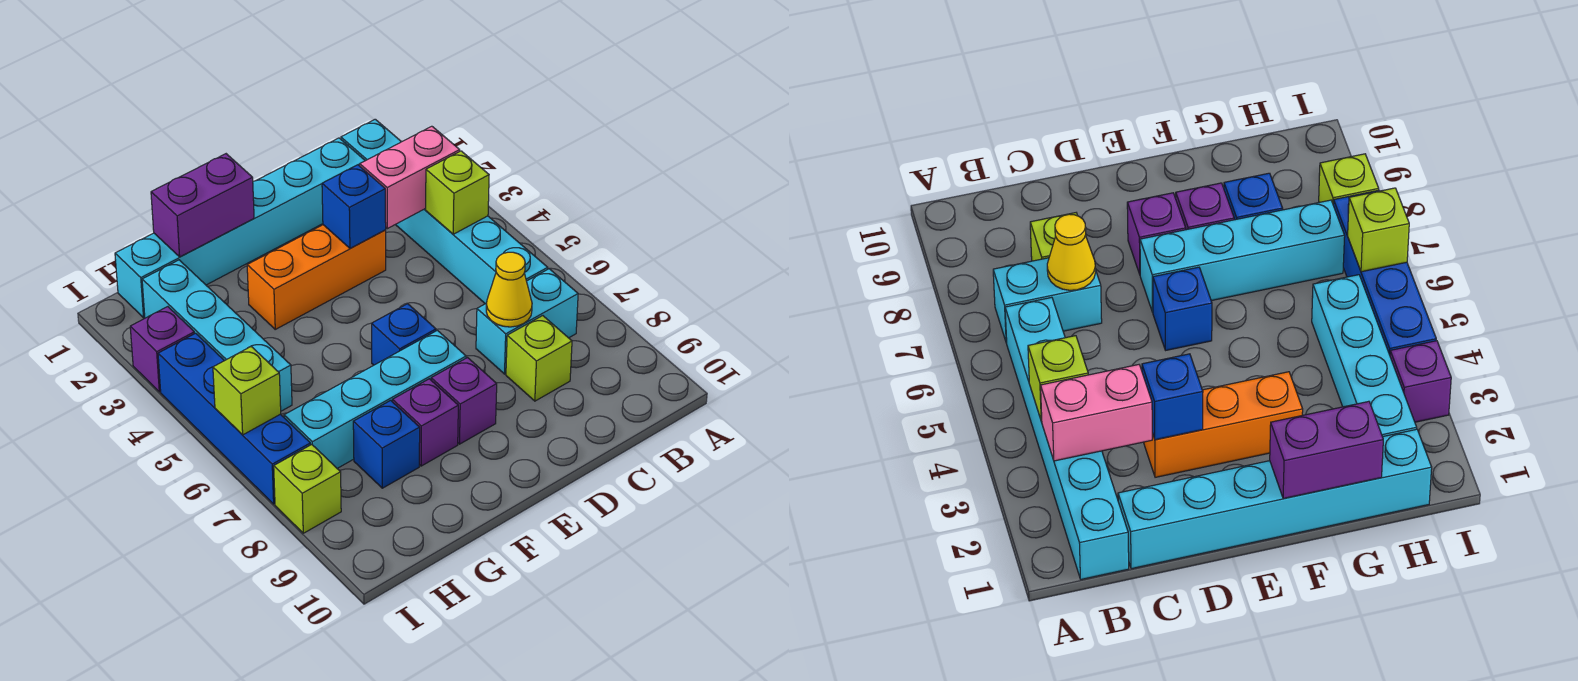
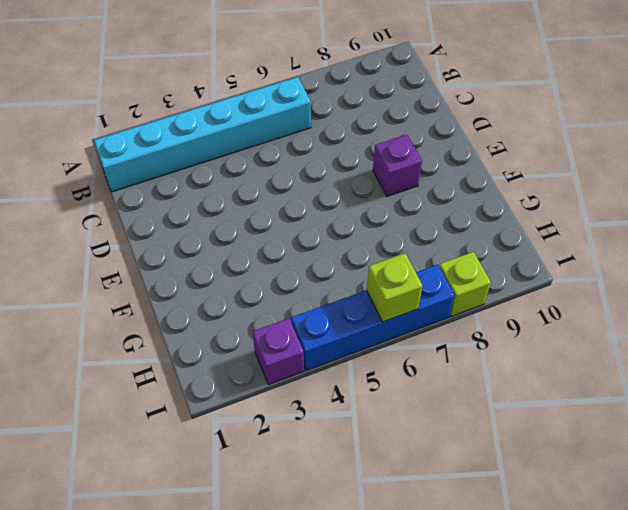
none -> cyan brick B7:C7 level 1
none -> cyan brick C1:H1 level 1
none -> lime brick C8 level 1

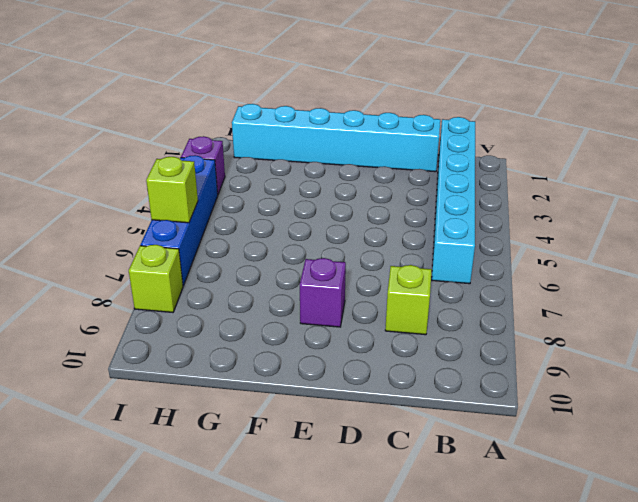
none -> cyan brick B7:C7 level 1
none -> orange brick D3:F3 level 1
none -> blue brick E6 level 1

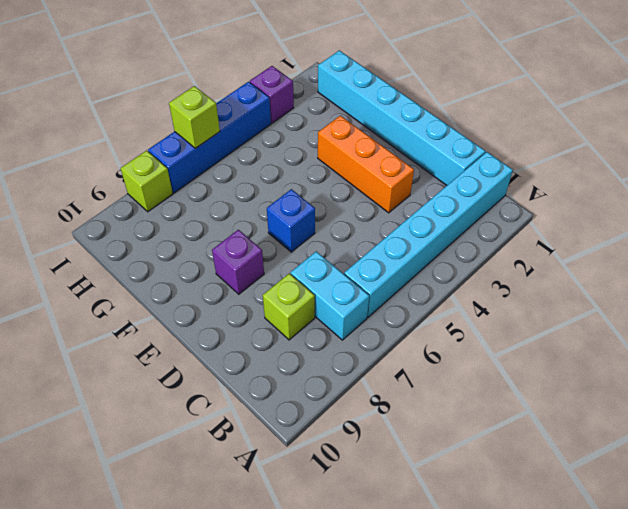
none -> cyan brick E7:H7 level 1
none -> purple brick F8 level 1
none -> blue brick G8 level 1

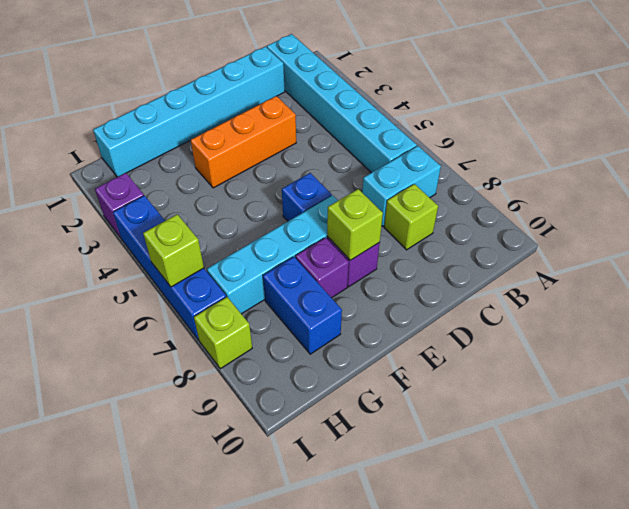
lime brick E8 level 2 -> lime brick B4 level 2
blue brick G8:G9 level 1 -> blue brick G8 level 1
none -> cyan brick H2:H5 level 1
none -> pink brick B3:C3 level 2
none -> yellow cone C7 level 2

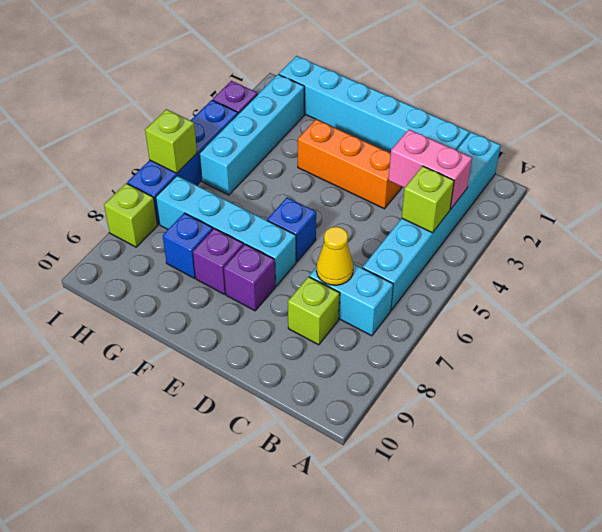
none -> blue brick D3 level 2
none -> purple brick F1:G1 level 2

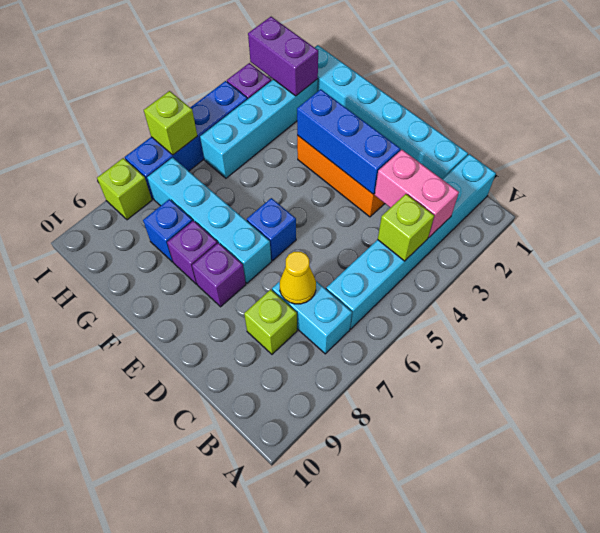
blue brick D3:F3 level 2 -> blue brick D3 level 2
purple brick H2:I2 level 2 -> purple brick F1:G1 level 2

